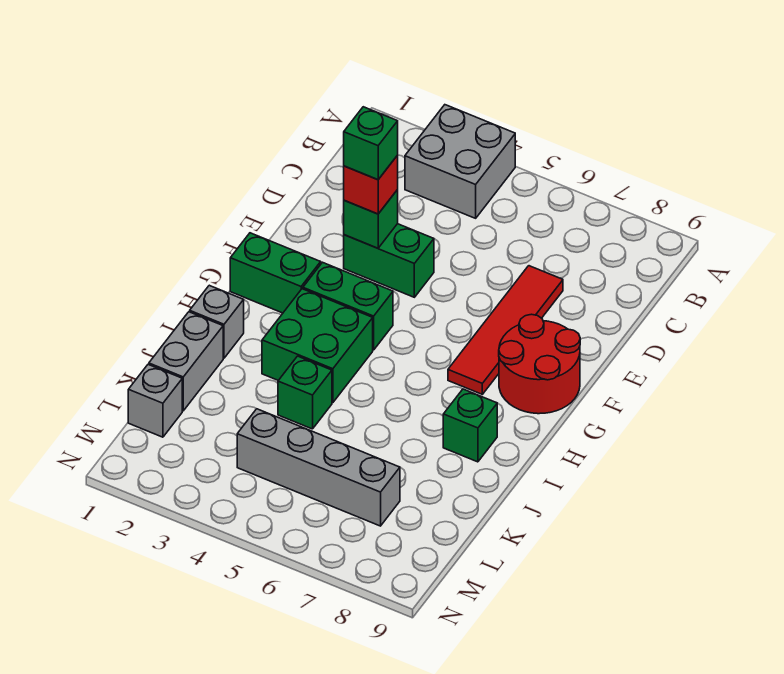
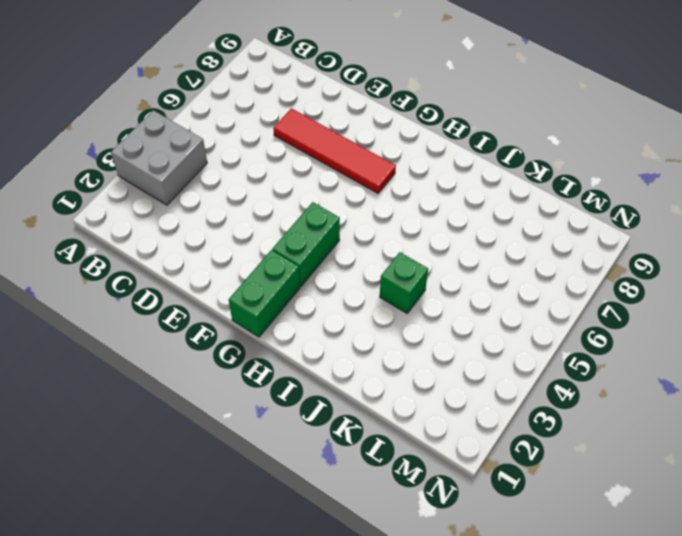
none -> green brick E3:E4 level 1
none -> red round brick F8:G9 level 1
none -> green brick H3:I4 level 1

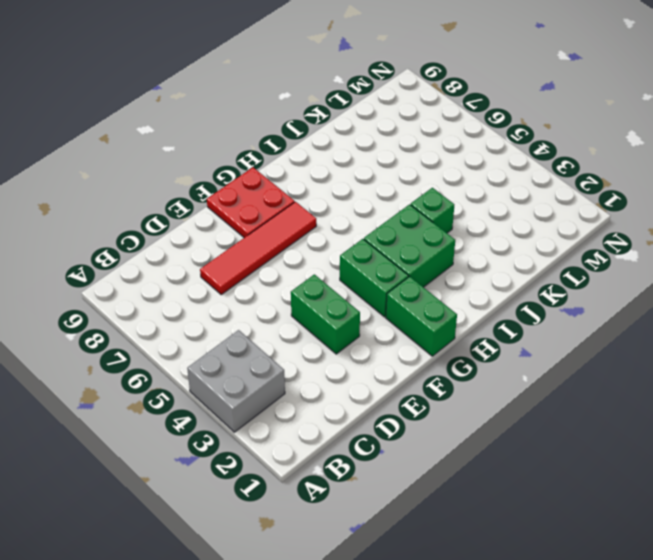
red plate F8:G9 level 1 -> red round brick F8:G9 level 1
none -> grey brick I1 level 1
none -> green brick I8 level 1
none -> grey brick J1:K1 level 1

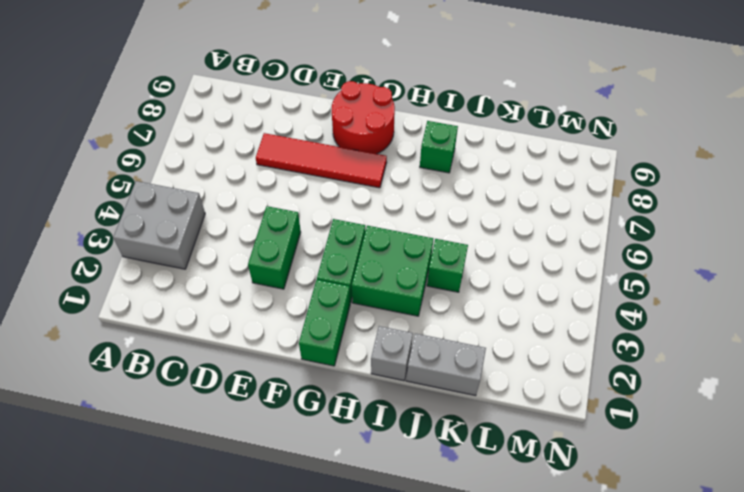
none -> grey brick L1 level 1
none -> grey brick L4:L7 level 1
none -> green brick E3 level 2

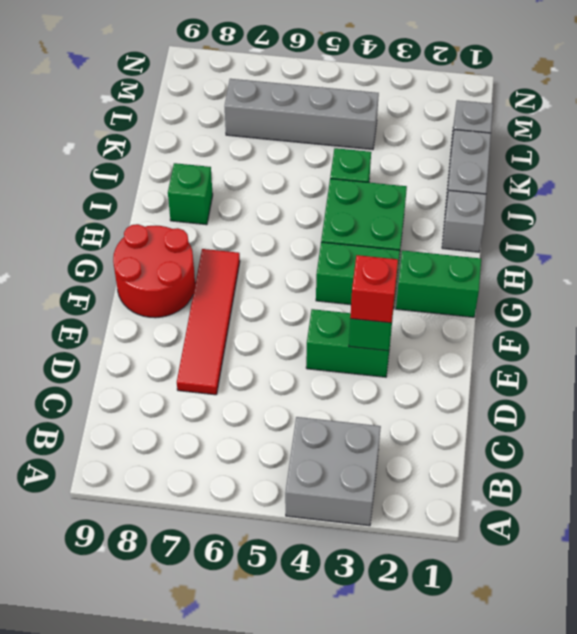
none -> green brick E3 level 4

